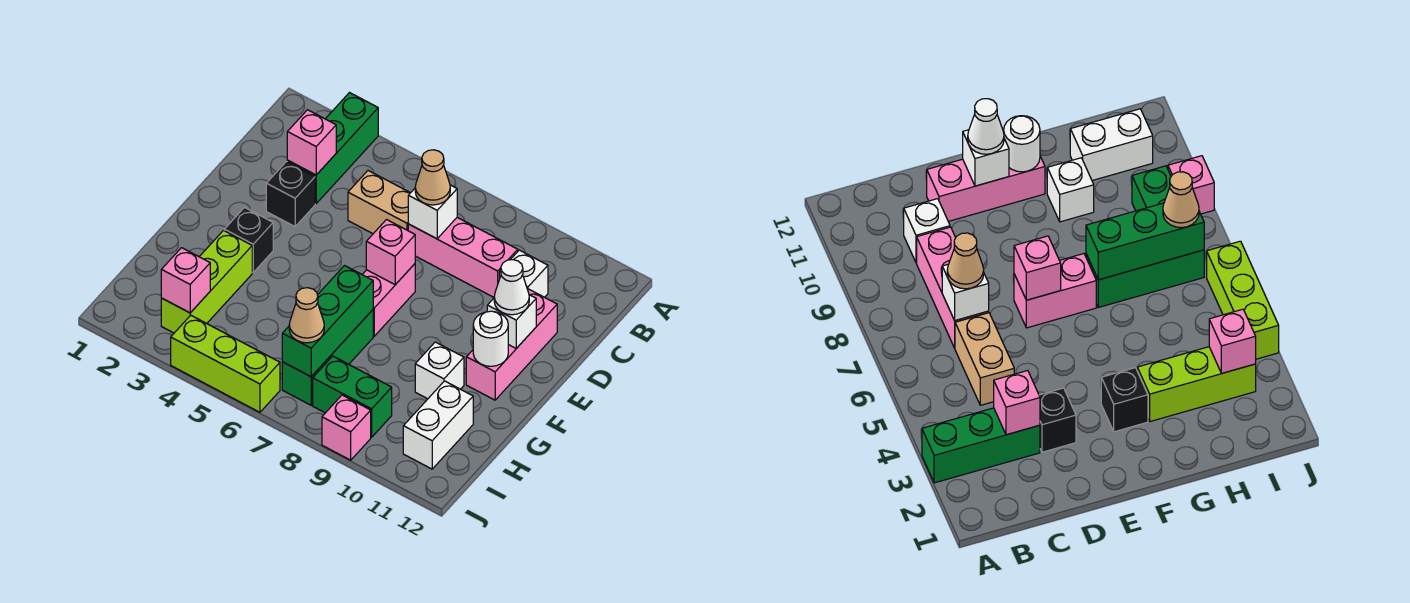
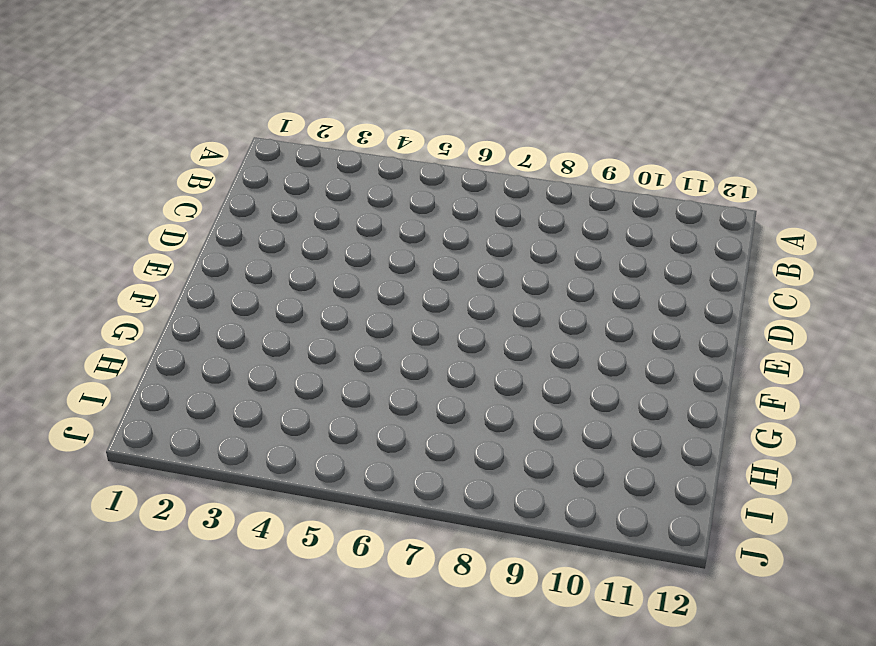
none -> green brick A3:C3 level 1
none -> tan brick C5:C6 level 1
none -> pink brick C7:C9 level 1

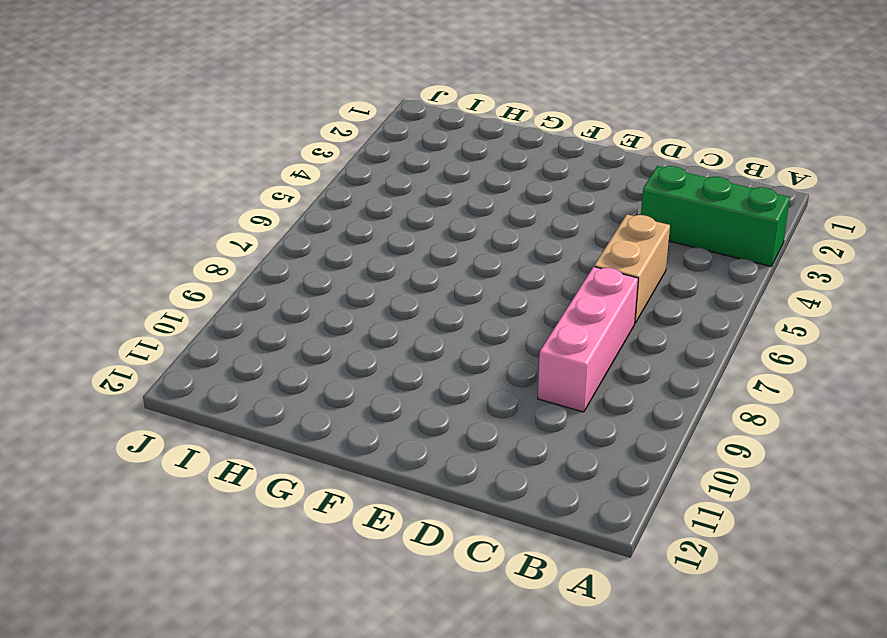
none -> white brick C10 level 1
none -> black brick D3 level 1
none -> pink brick D11:F11 level 1

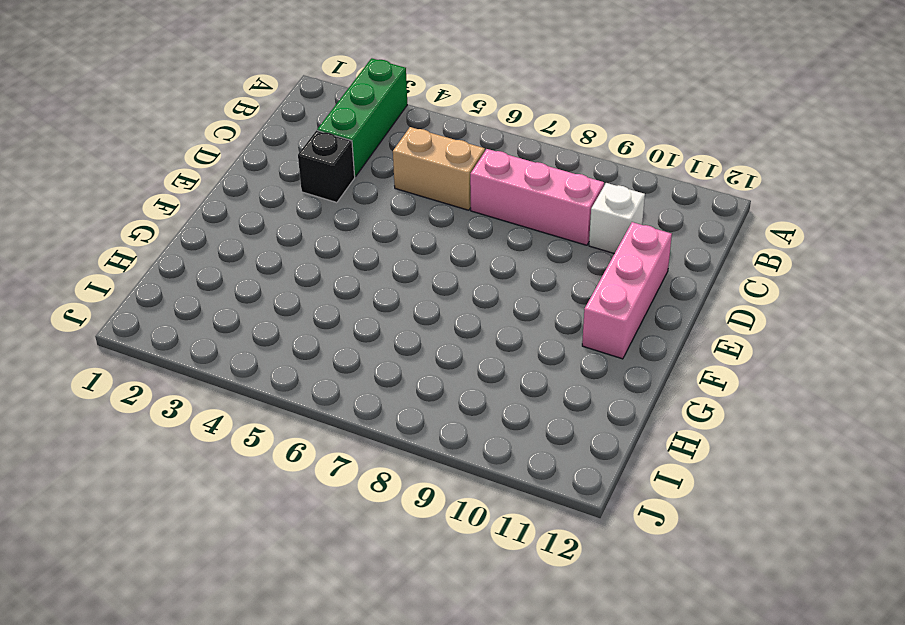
none -> pink brick E7:F7 level 1
none -> black brick F3 level 1
none -> lime brick G3:I3 level 1

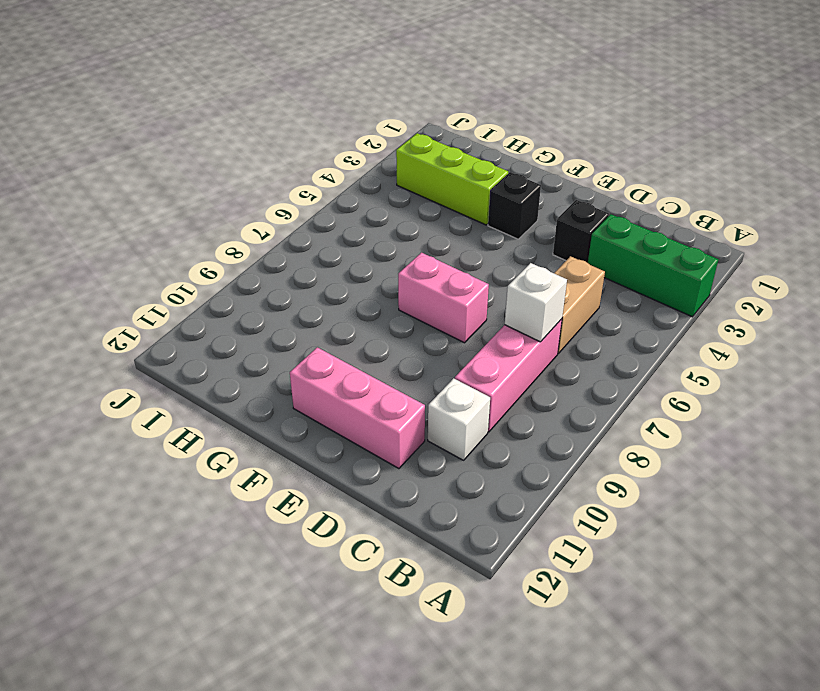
none -> green brick G7:I7 level 1
none -> white brick G10 level 1
none -> white brick H11:I11 level 1

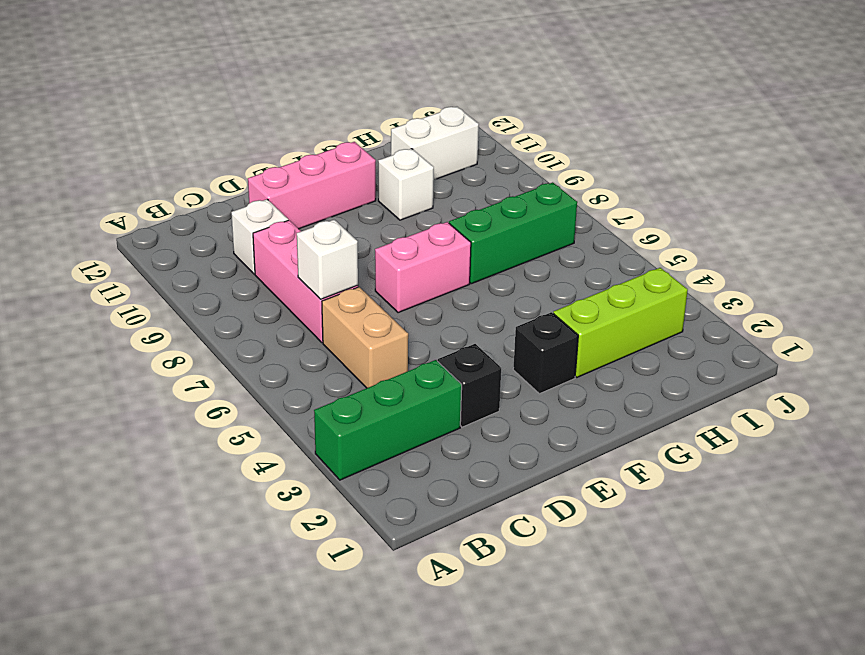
none -> green brick I8:I9 level 1
none -> lime brick J4:J6 level 1
none -> pink brick J9 level 1

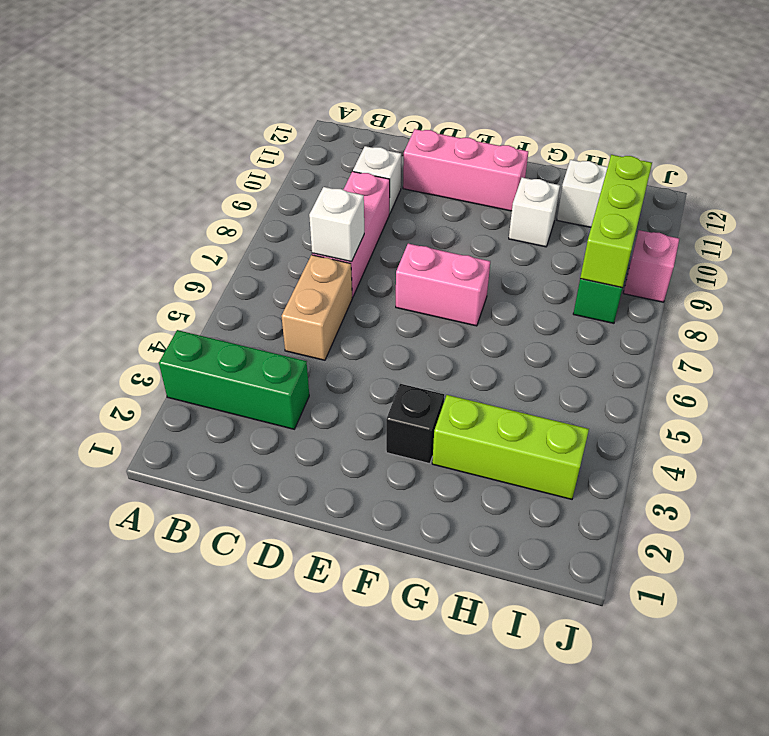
lime brick I8:I10 level 2 -> lime brick J4:J6 level 1
none -> black brick D3 level 1
none -> green brick G7:I7 level 1
none -> pink brick C3 level 2

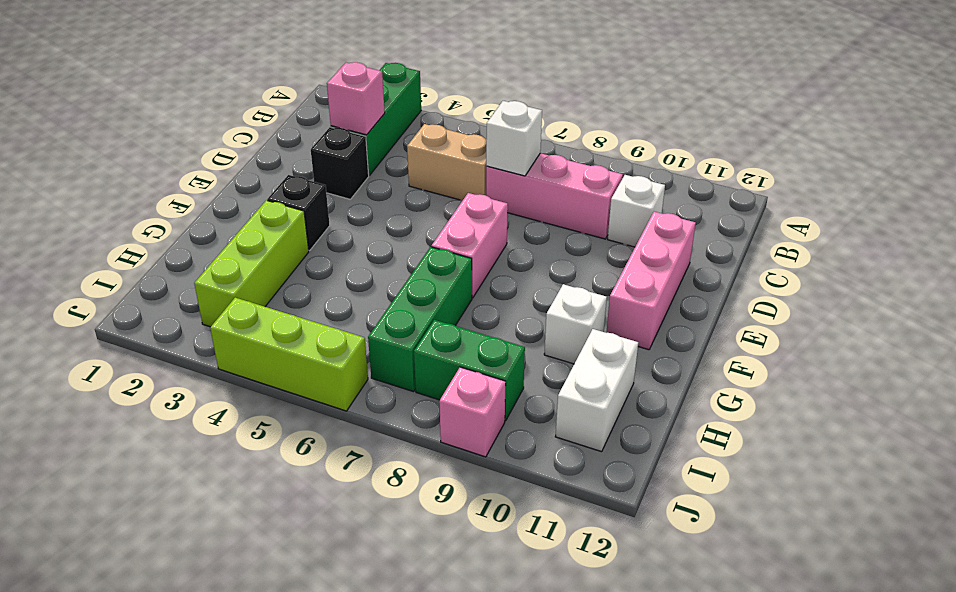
none -> pink brick E7 level 2
none -> white brick E11 level 2
none -> white round brick F11 level 2

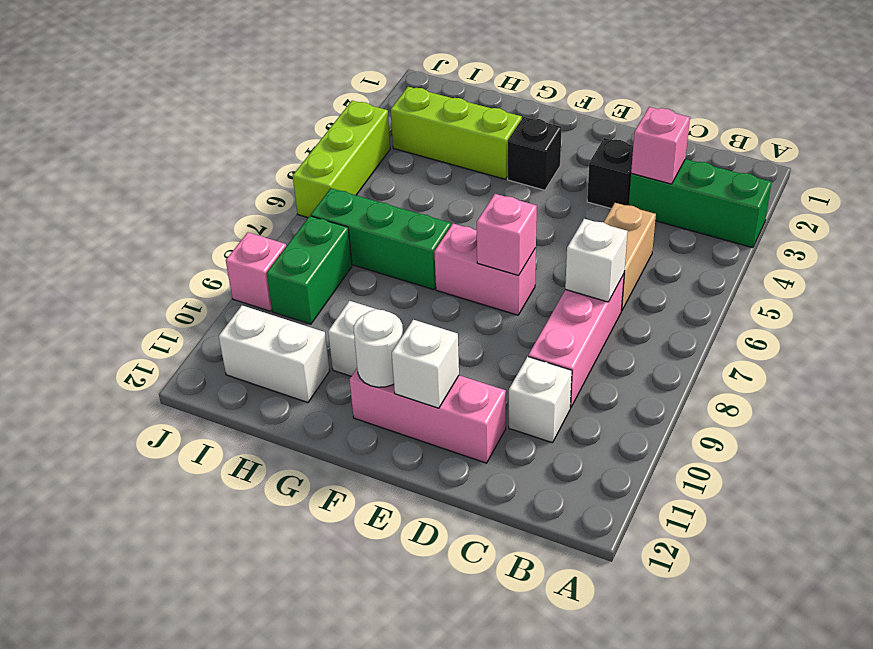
none -> green brick G7:I7 level 2
none -> pink brick I3 level 2
none -> tan cone C7 level 3

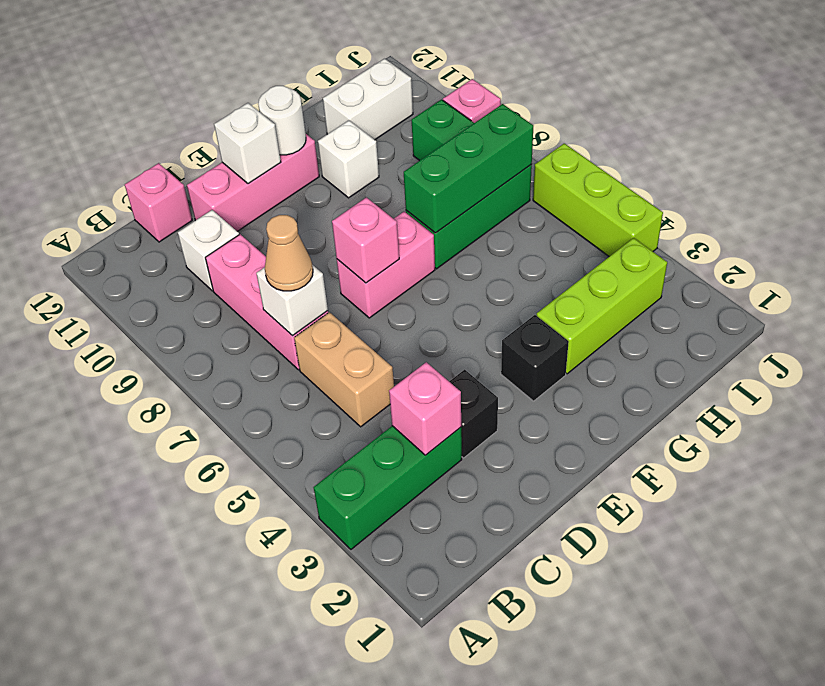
pink brick C12 level 1 -> pink brick I3 level 2
none -> white cone E11 level 3
none -> tan cone I7 level 3

